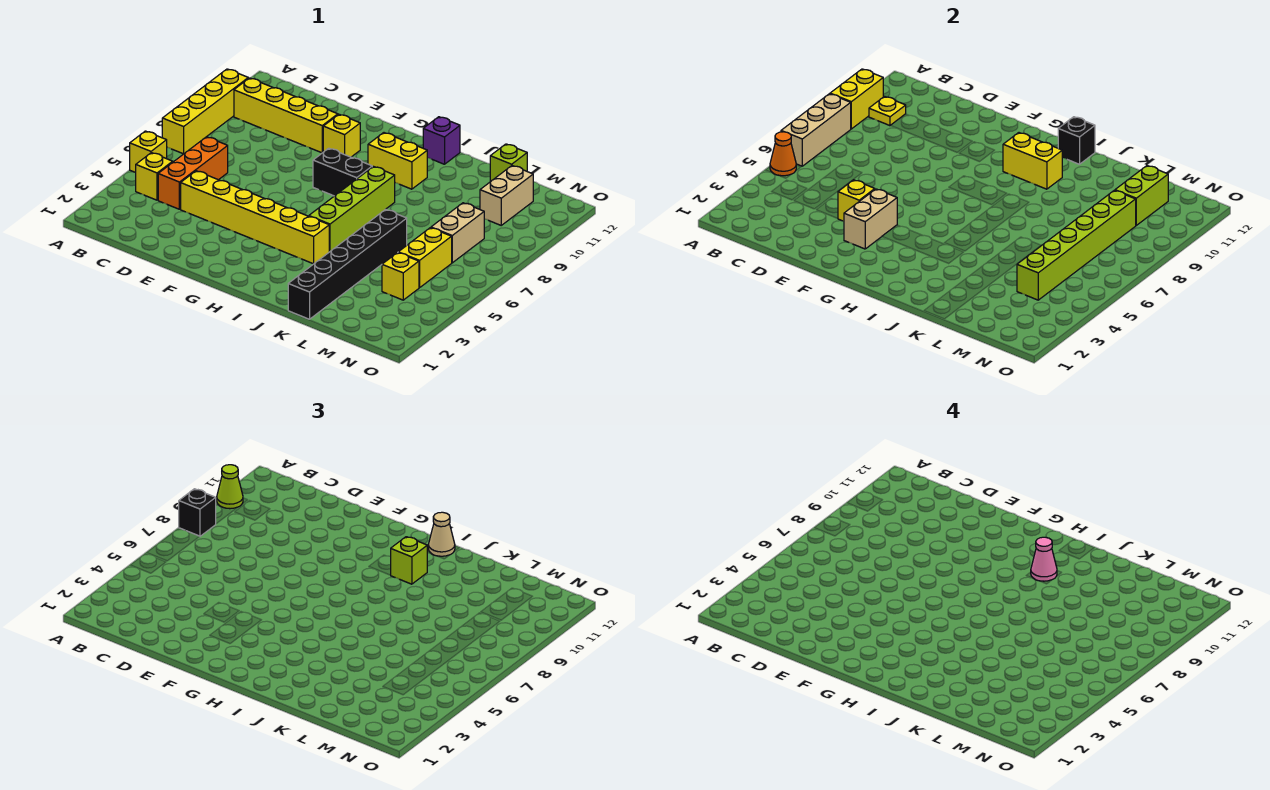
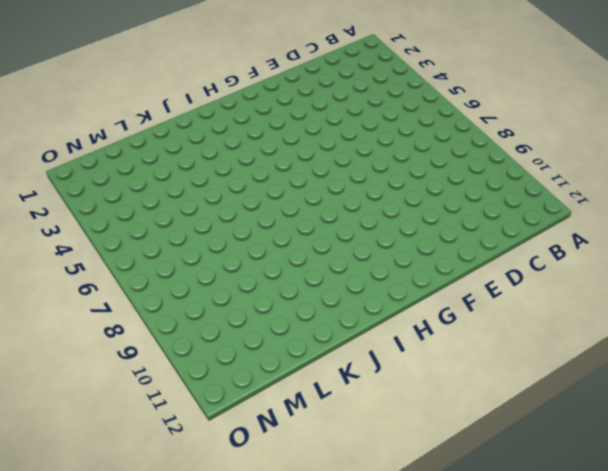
none -> yellow brick A5 level 1
none -> yellow brick A7:A10 level 1
none -> yellow brick B4 level 1
none -> yellow brick B10:E10 level 1

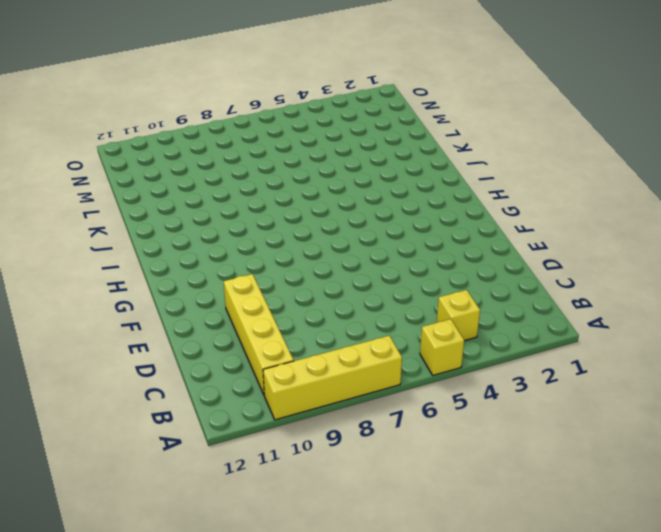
none -> orange brick C4:C6 level 1
none -> yellow brick D4:I4 level 1
none -> yellow brick F10 level 1
none -> black brick G8:H8 level 1

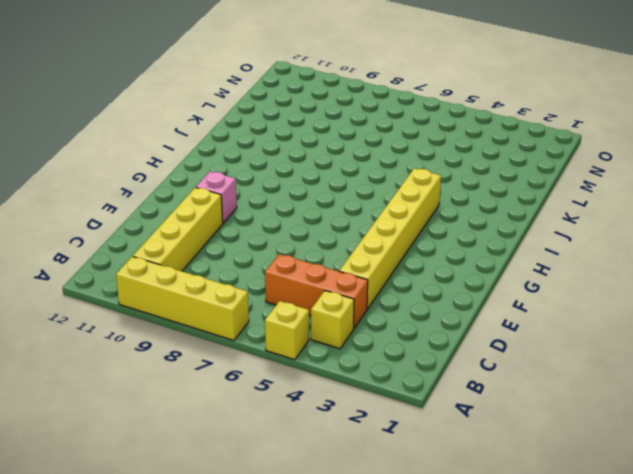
pink brick F10 level 1 -> yellow brick F10 level 1
none -> black brick G8:H8 level 1
none -> yellow brick H10:I10 level 1
none -> lime brick I5:I8 level 1
none -> purple brick I12 level 1

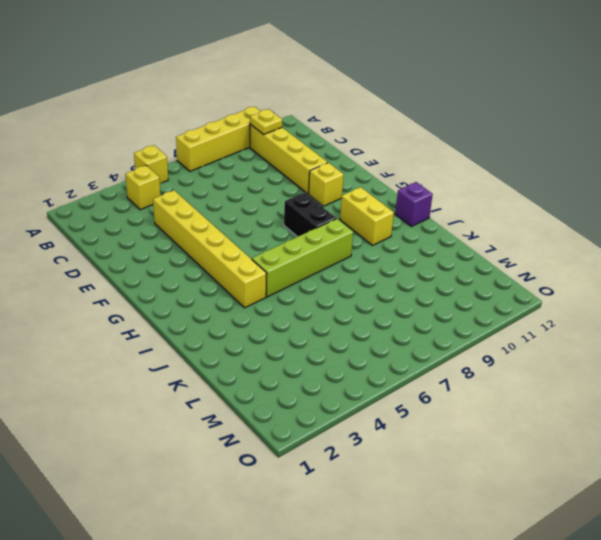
none -> orange brick C4:C6 level 1
none -> black brick K1:K6 level 1
none -> lime brick L12 level 1
none -> yellow brick M4 level 1

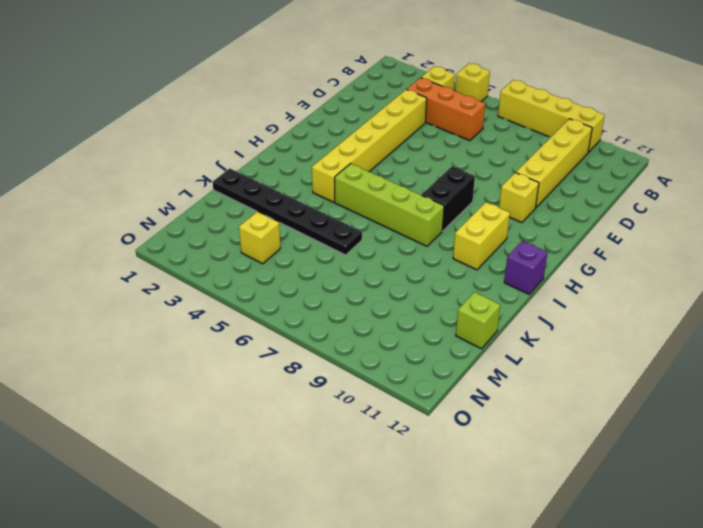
black plate K1:K6 level 1 -> black brick K1:K6 level 1
none -> yellow brick M5:M6 level 1
none -> tan brick M7:M8 level 1
none -> tan brick M10:M11 level 1
none -> orange cone A5 level 2

